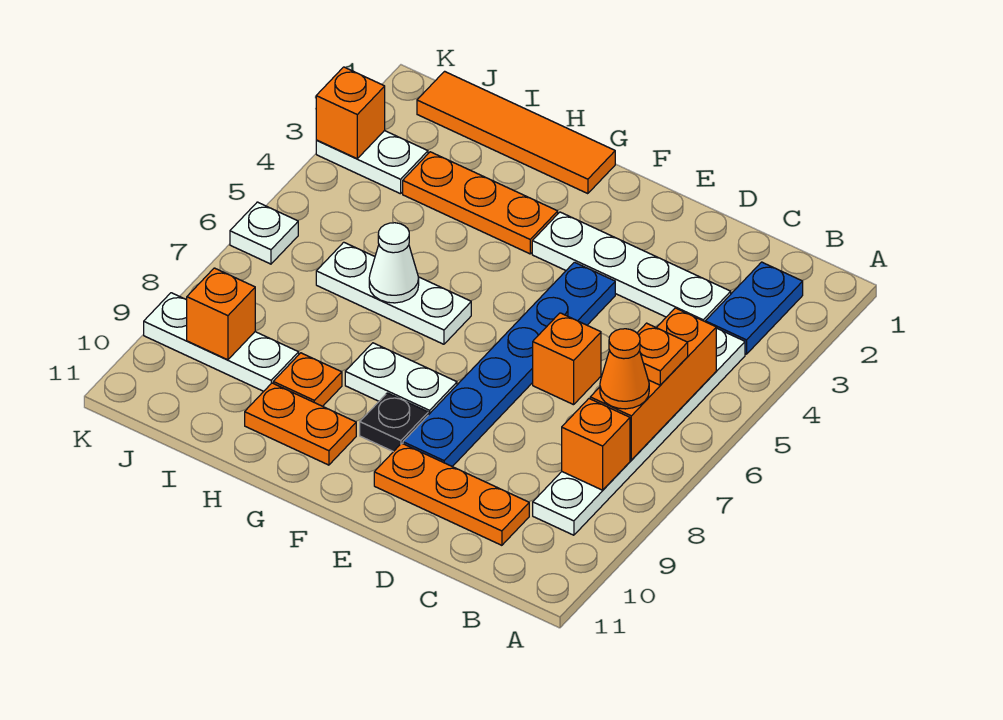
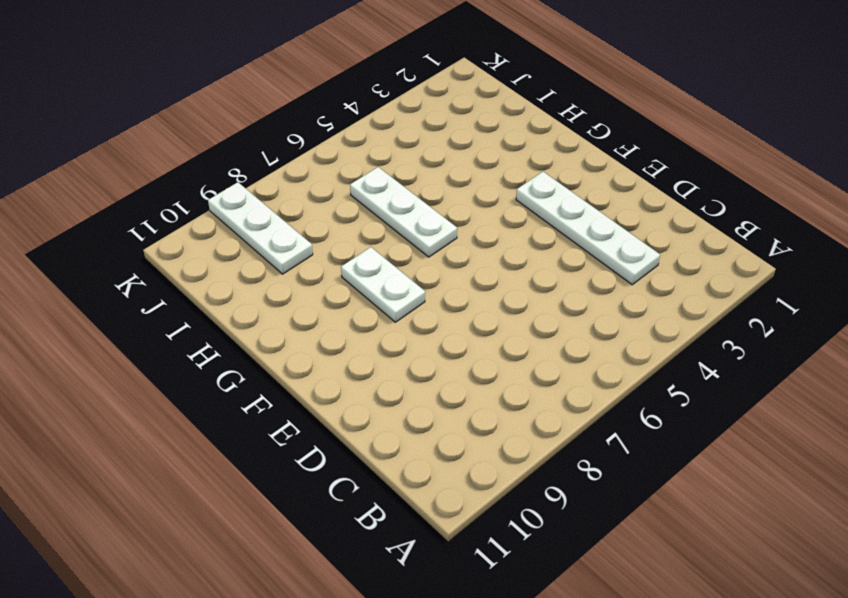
none -> blue plate B2:B3 level 1
none -> white plate B4:B9 level 1
none -> orange plate C10:E10 level 1

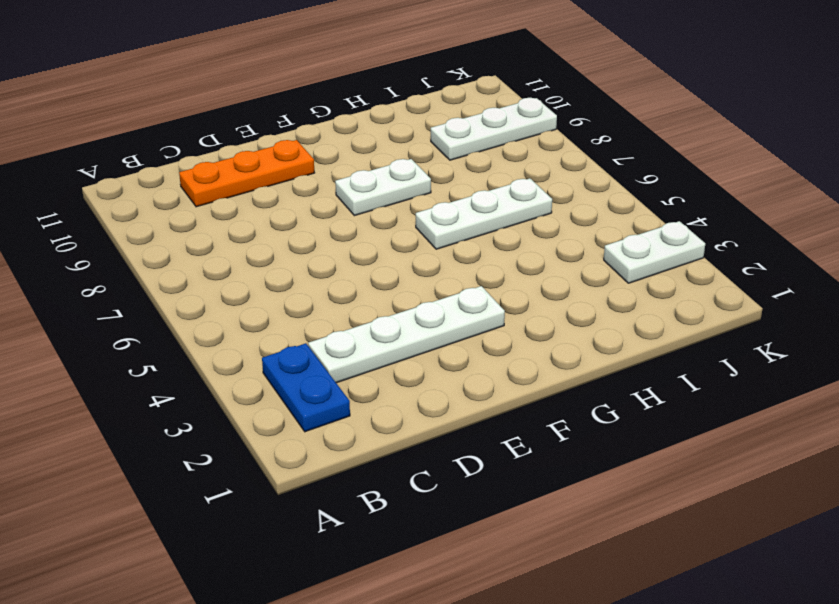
none -> white plate B4:B9 level 1
none -> orange brick D6 level 1
none -> blue plate E4:E9 level 1

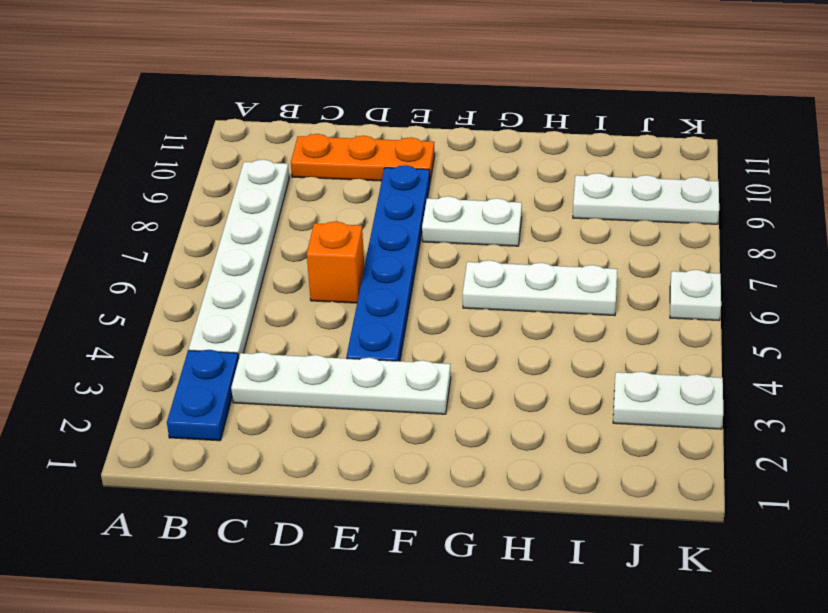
none -> black plate F9 level 1
none -> orange tile G1:J1 level 1
none -> orange plate G3:I3 level 1

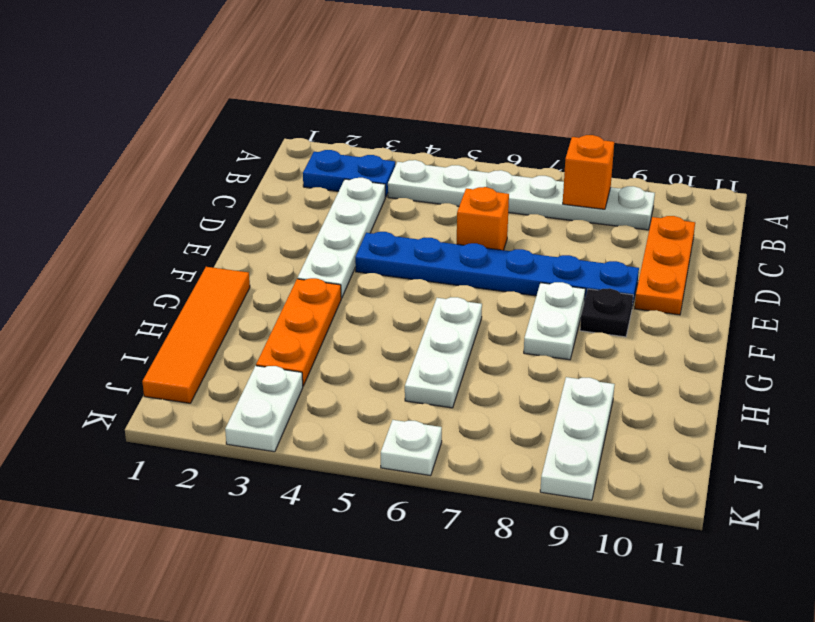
none -> orange plate G10:H10 level 1
none -> orange plate H9 level 1
none -> orange brick B5:B7 level 2

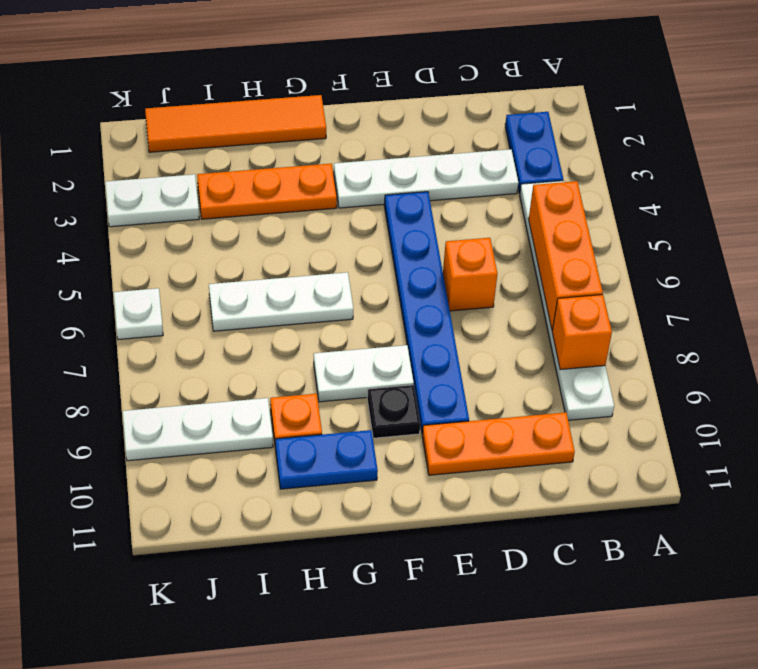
blue plate G10:H10 level 1 -> orange plate G10:H10 level 1
none -> white cone H6 level 2
none -> orange brick J9 level 2
none -> orange brick K3 level 2

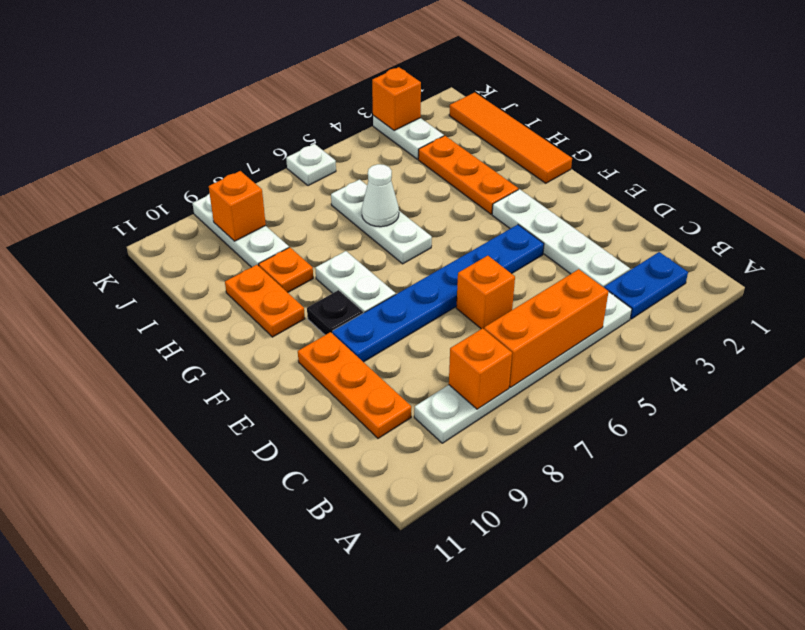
none -> orange plate B6 level 3
none -> orange cone B7 level 3

